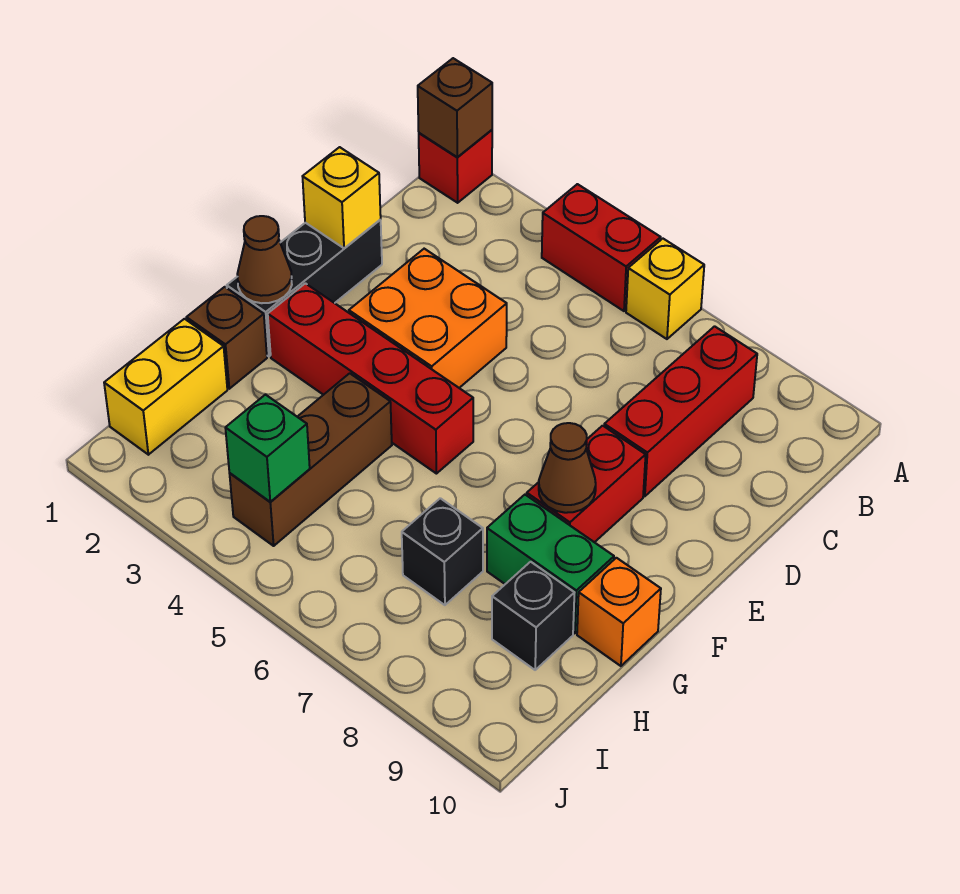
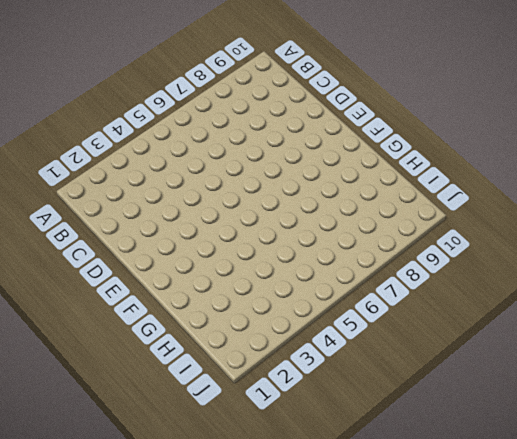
none -> red brick A1 level 1
none -> red brick A4:A5 level 1
none -> yellow brick A6 level 1

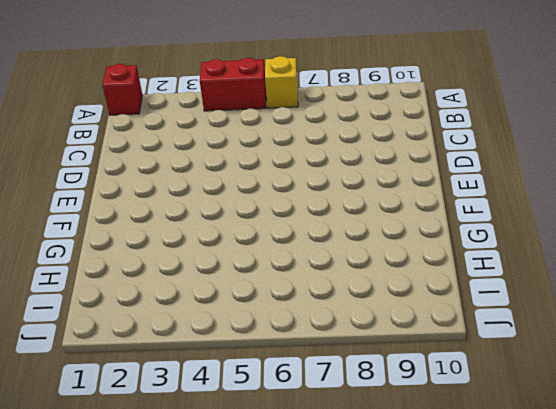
none -> red brick B8:D8 level 1
none -> black brick D1:F1 level 1
none -> orange brick D3:E4 level 1

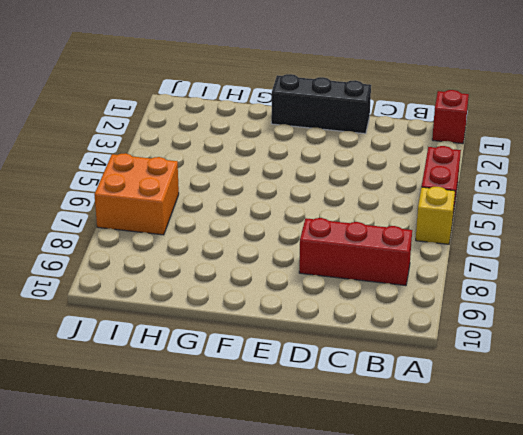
orange brick I6:J7 level 1 -> orange brick D3:E4 level 1
none -> red brick E8:F8 level 1
none -> red brick F2:F5 level 1
none -> brown brick G1 level 1

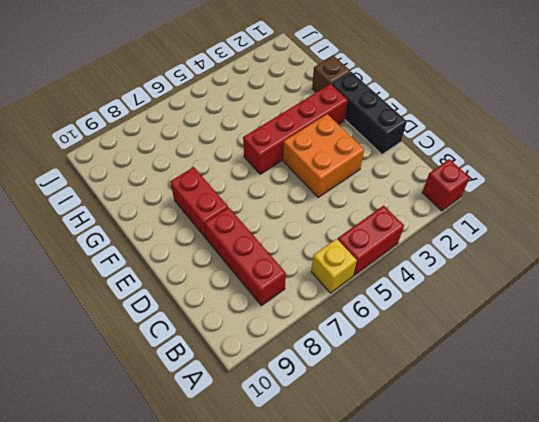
none -> brown brick G4:I4 level 1
none -> green brick G8:G9 level 1
none -> orange brick G10 level 1

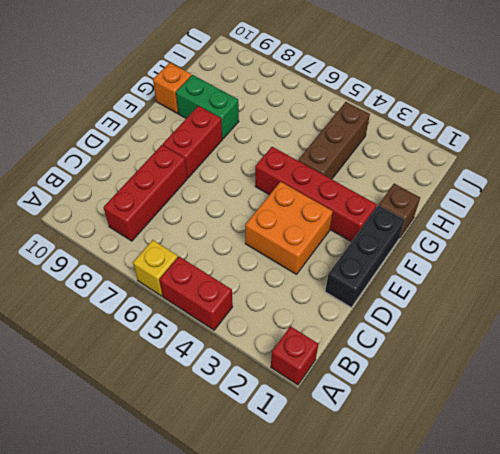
none -> yellow brick H1:I1 level 1
none -> black brick H7 level 1
none -> black brick H9 level 1

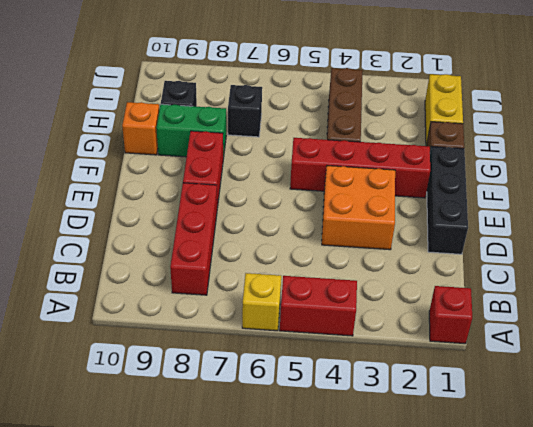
none -> brown brick A1 level 2
none -> yellow brick D1 level 2
none -> brown cone F1 level 2

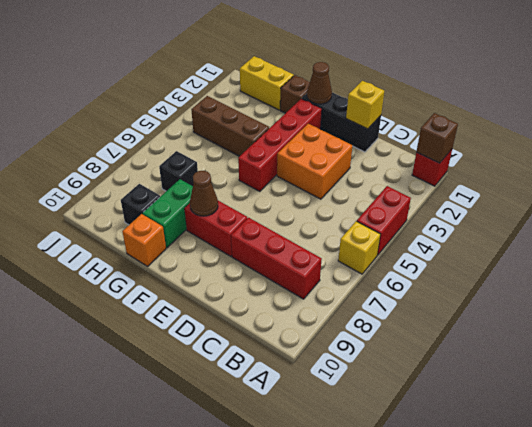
none -> green brick I4 level 2

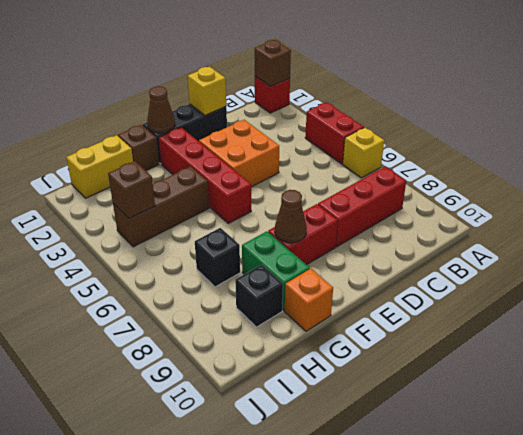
brown brick I4 level 2 -> green brick I4 level 2

